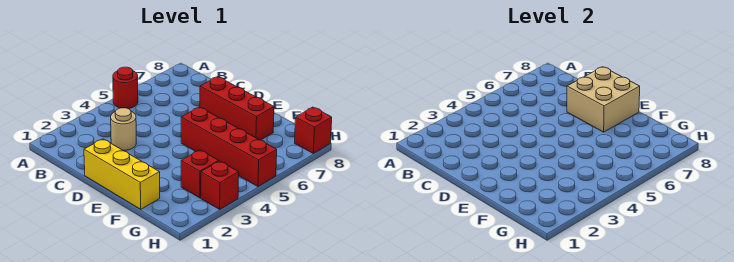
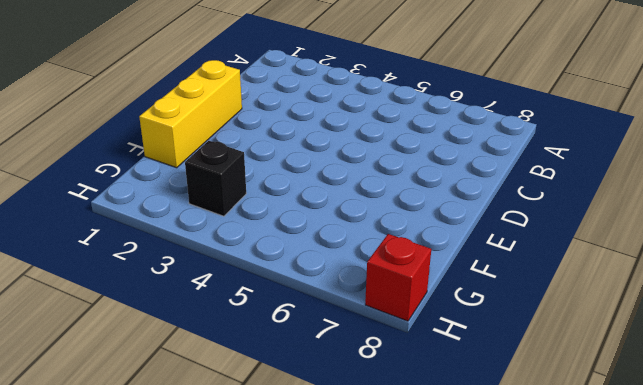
black brick G3 level 1 -> red brick G3 level 1
none -> red round brick A5 level 1
none -> tan round brick C3 level 1

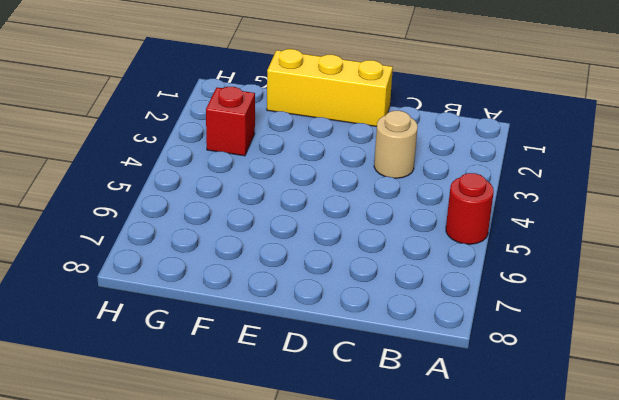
none -> red brick D7:F7 level 1
none -> red brick E5:H5 level 1

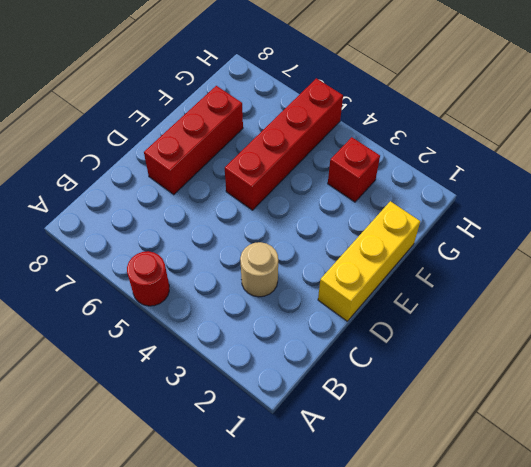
none -> red brick H3 level 1
none -> red brick H8 level 1

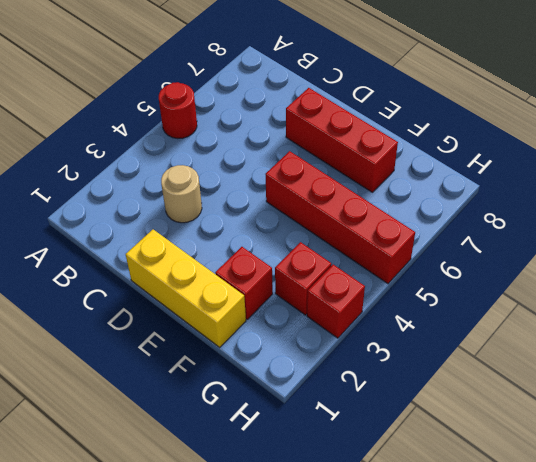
red brick F2 level 1 -> red brick H8 level 1
none -> tan brick D7:E8 level 2

